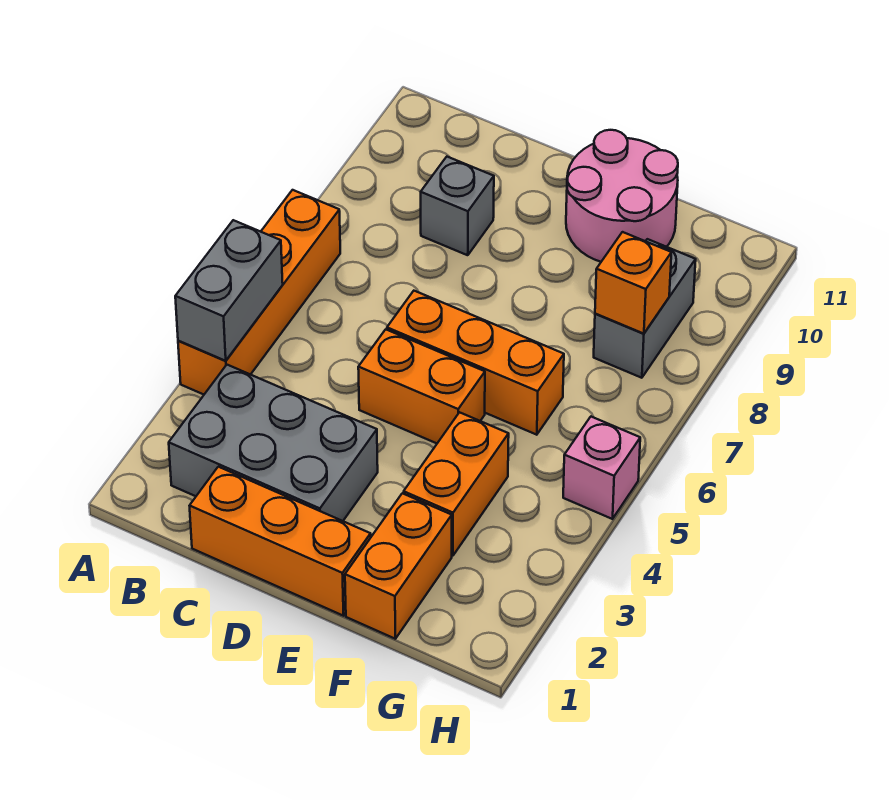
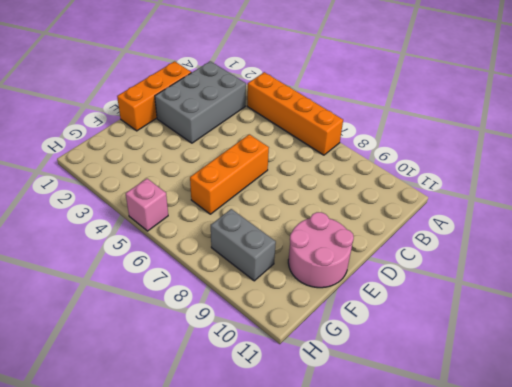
none -> grey brick C9 level 1
none -> orange brick D5:E5 level 1
none -> orange brick F1:F2 level 1

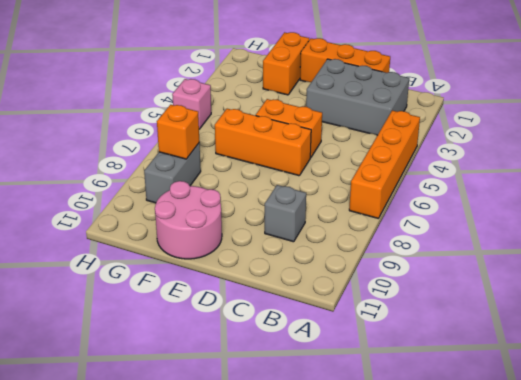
none -> orange brick F3:F4 level 1
none -> grey brick A4:A5 level 2

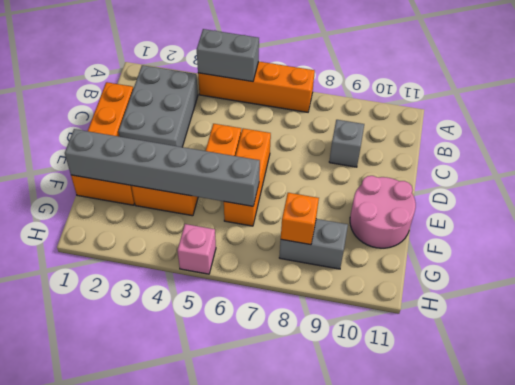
grey brick F1:F6 level 2 -> none

